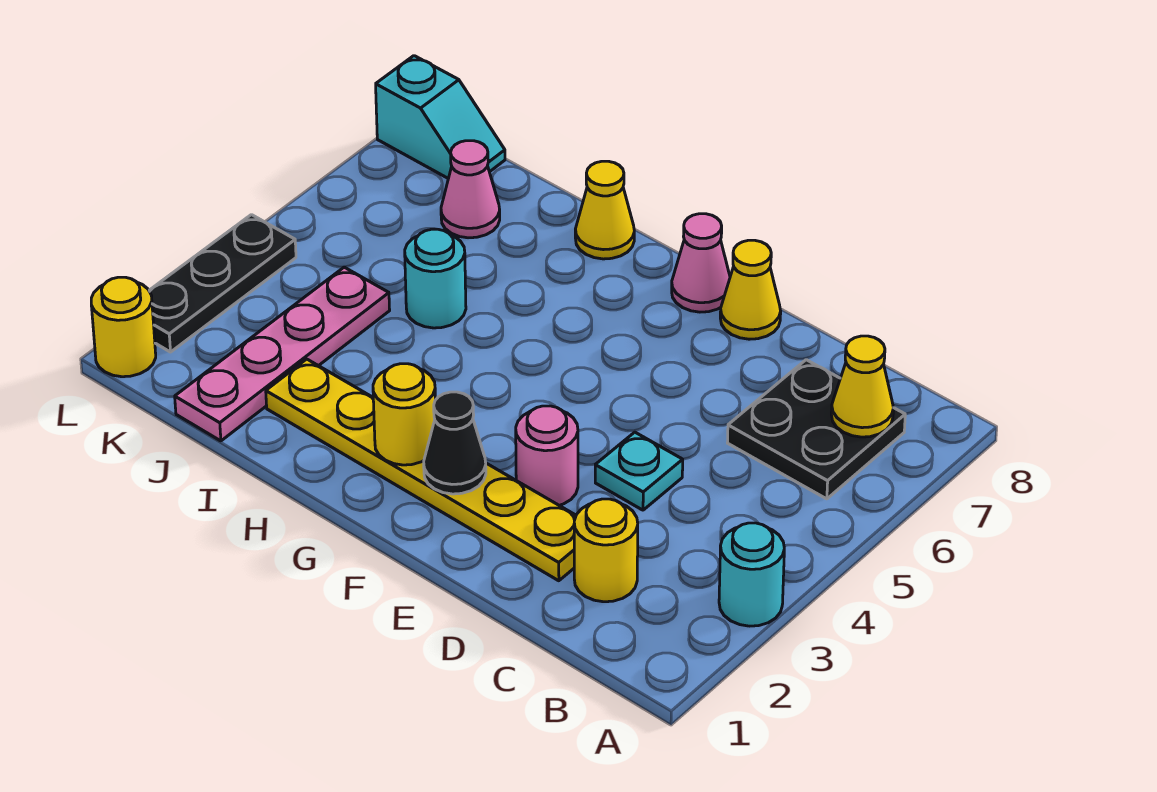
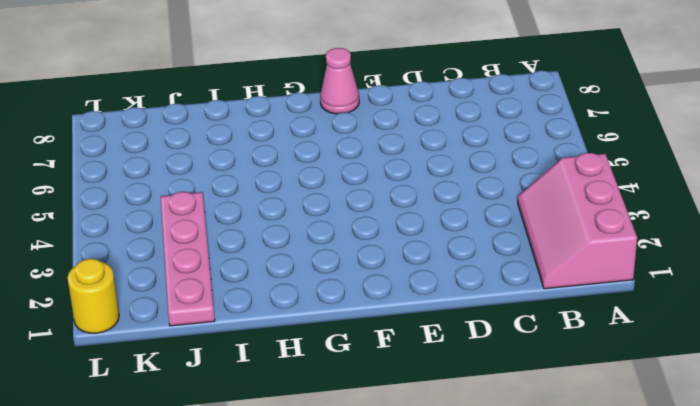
pink slope A1:B3 level 1 top A -> cyan round brick A3 level 1
none -> black plate B6:C7 level 1
none -> yellow round brick C2 level 1
none -> yellow plate D2:I2 level 1

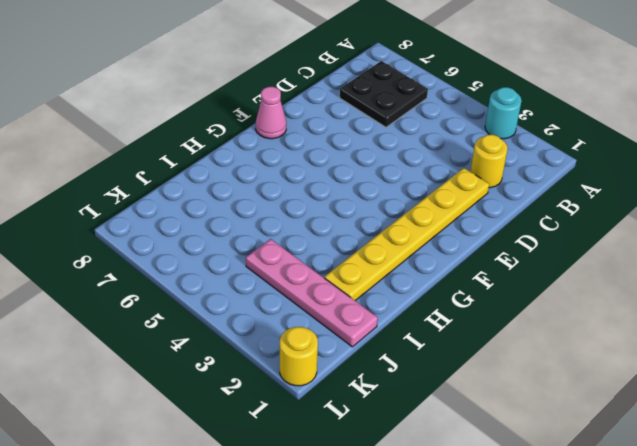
none -> cyan plate D4 level 1
none -> pink round brick E3 level 1
none -> yellow cone E8 level 1

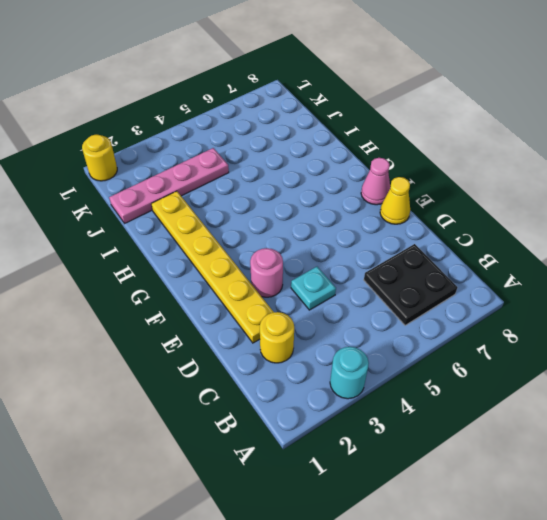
none -> yellow cone H8 level 1
none -> cyan round brick I5 level 1
none -> pink cone J7 level 1

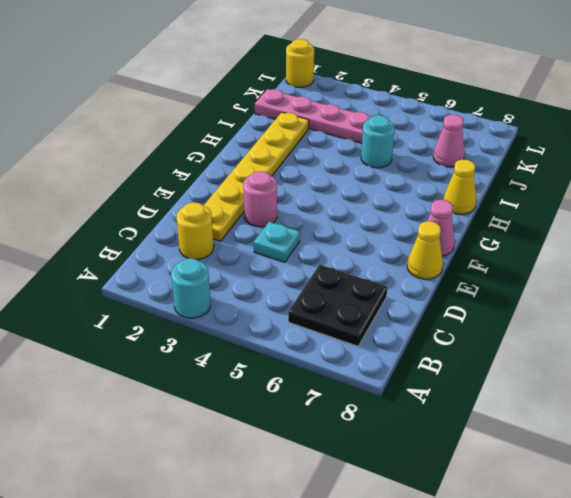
none -> cyan slope K8:L8 level 1 top L
none -> black plate L2:L4 level 1
none -> yellow cone B7 level 2

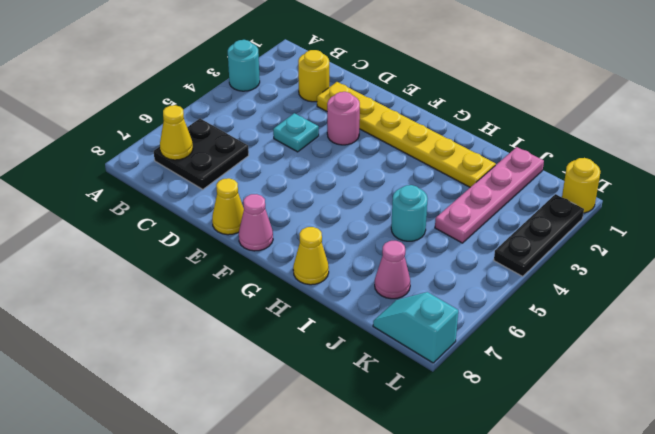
none -> black cone F2 level 2
none -> yellow round brick G2 level 2

